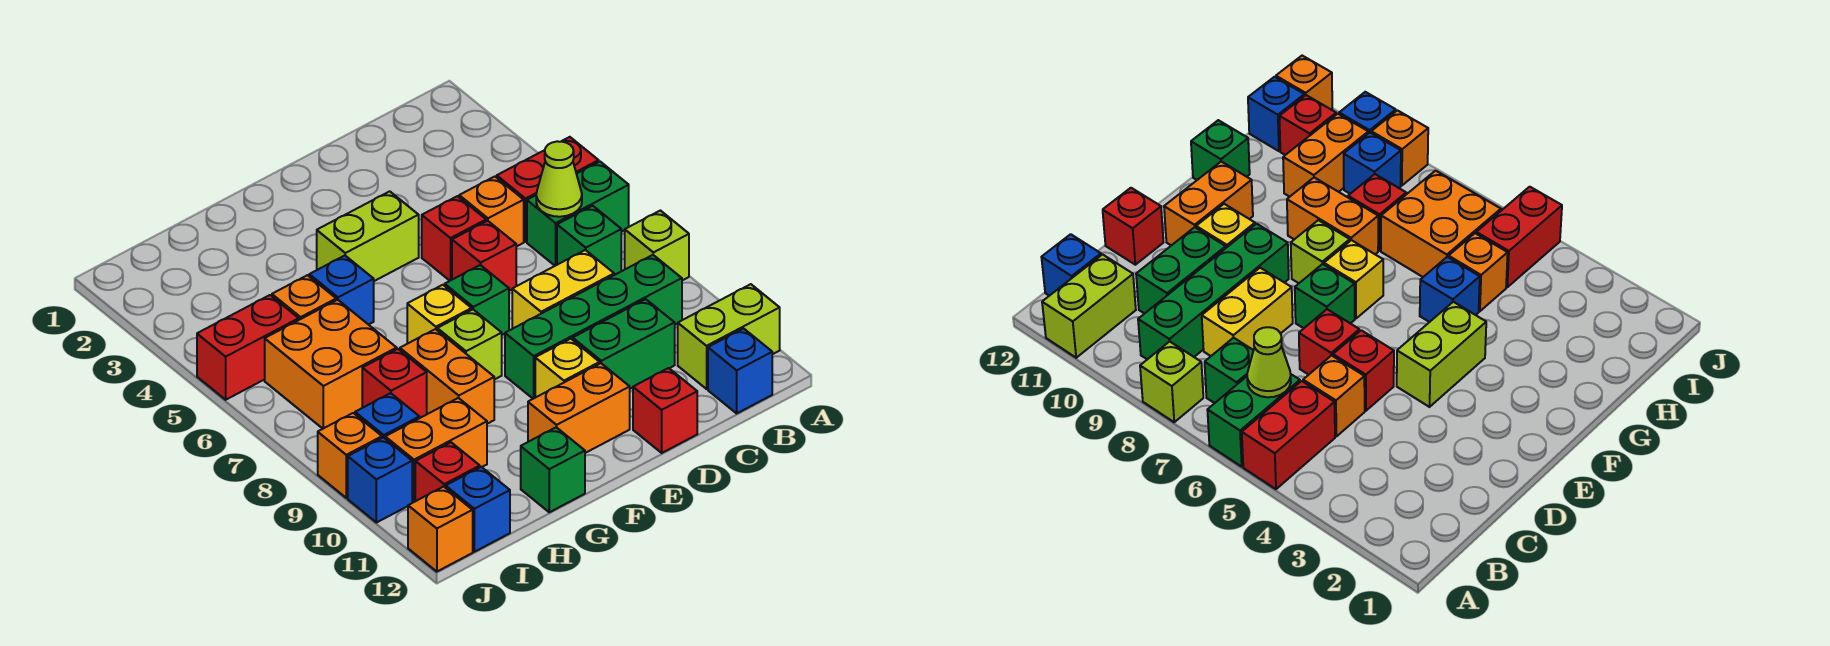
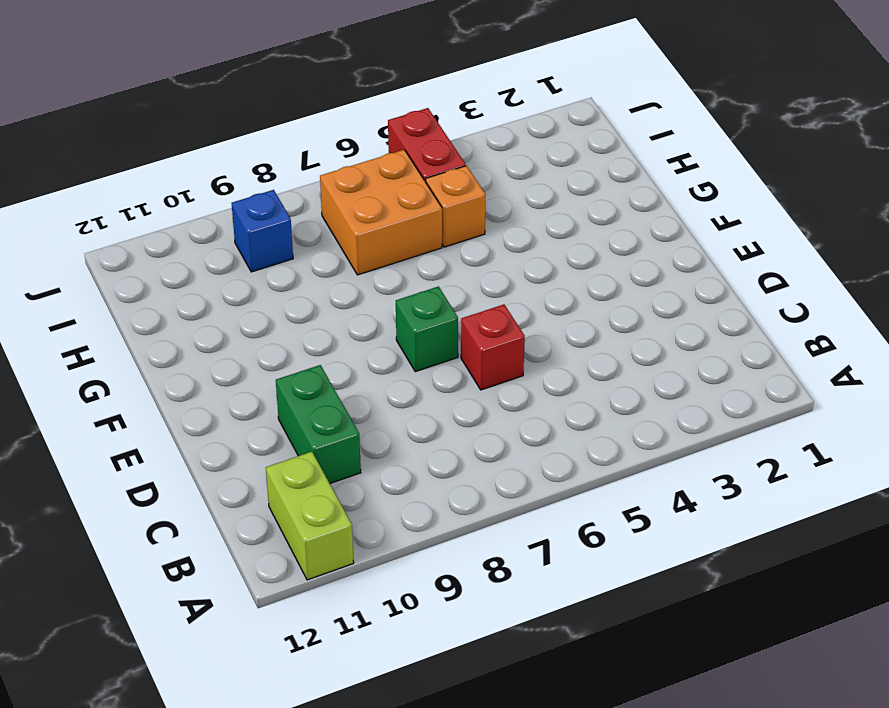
none -> red brick A5:B5 level 1
none -> green brick A6:B6 level 1
none -> lime brick A8 level 1
none -> green brick B7 level 1

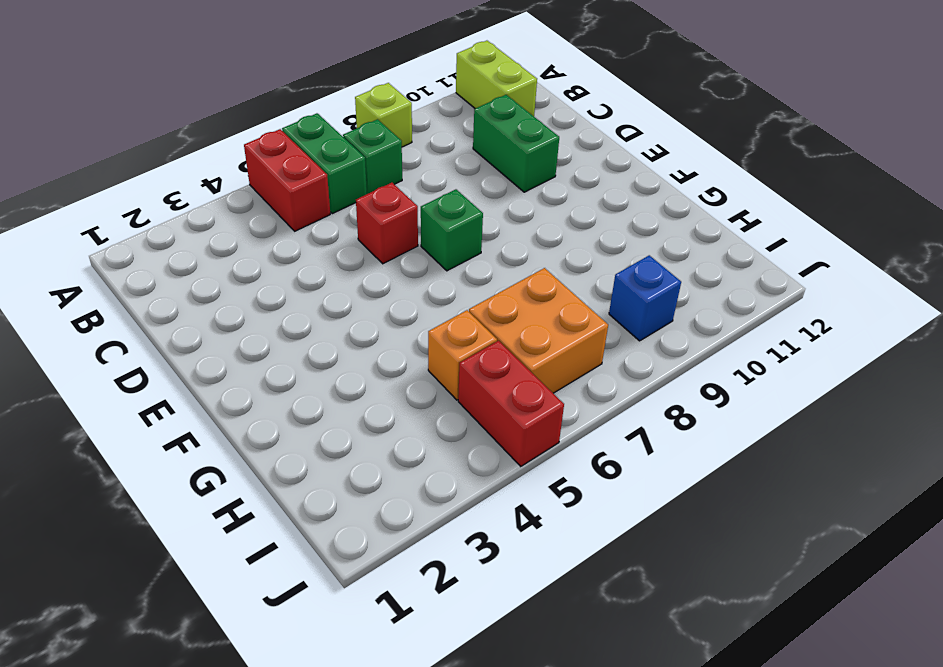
none -> green brick B9:E9 level 1
none -> blue brick B12 level 1
none -> orange brick C5 level 1
none -> yellow brick C8:D8 level 1

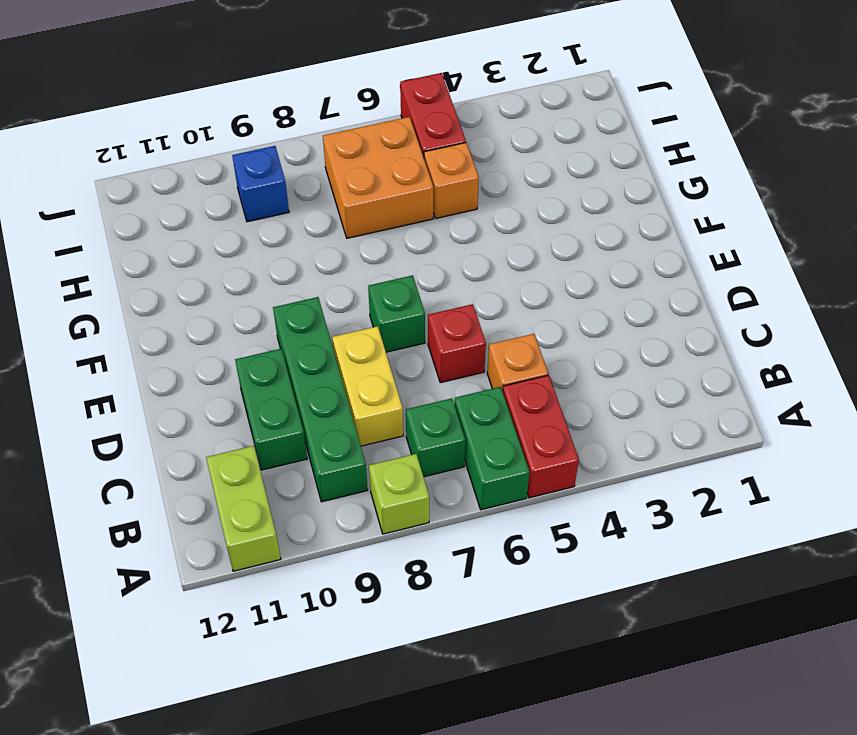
none -> blue brick B12 level 1
none -> red brick D5 level 1
none -> red brick D12 level 1
none -> lime brick E4:F4 level 1

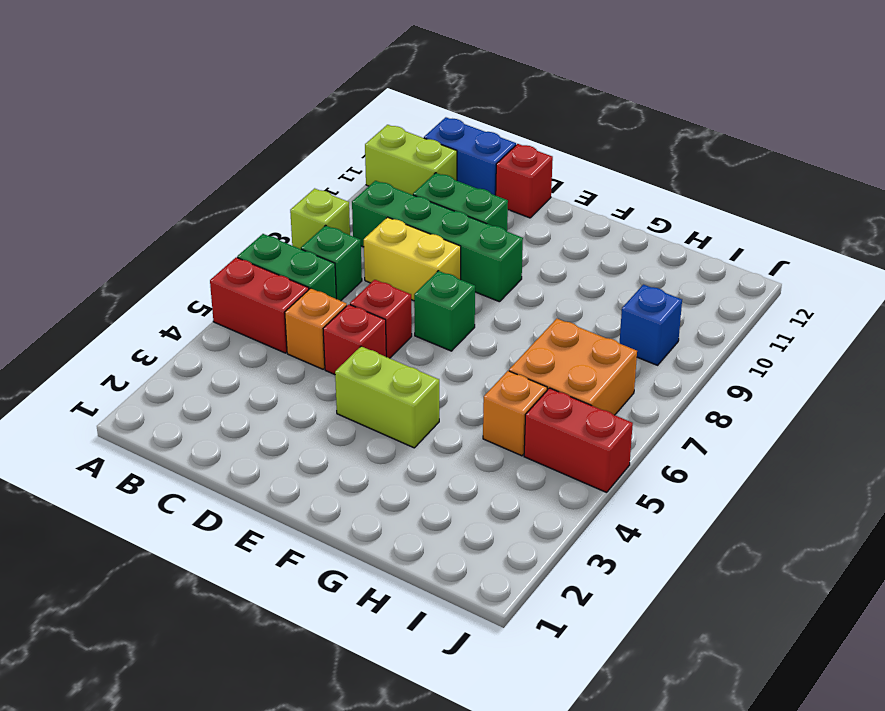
blue brick B12:C12 level 1 -> blue brick B12 level 1
none -> yellow brick E10 level 1
none -> orange brick E11:F11 level 1
none -> yellow brick F7 level 1
none -> lime brick F8 level 1

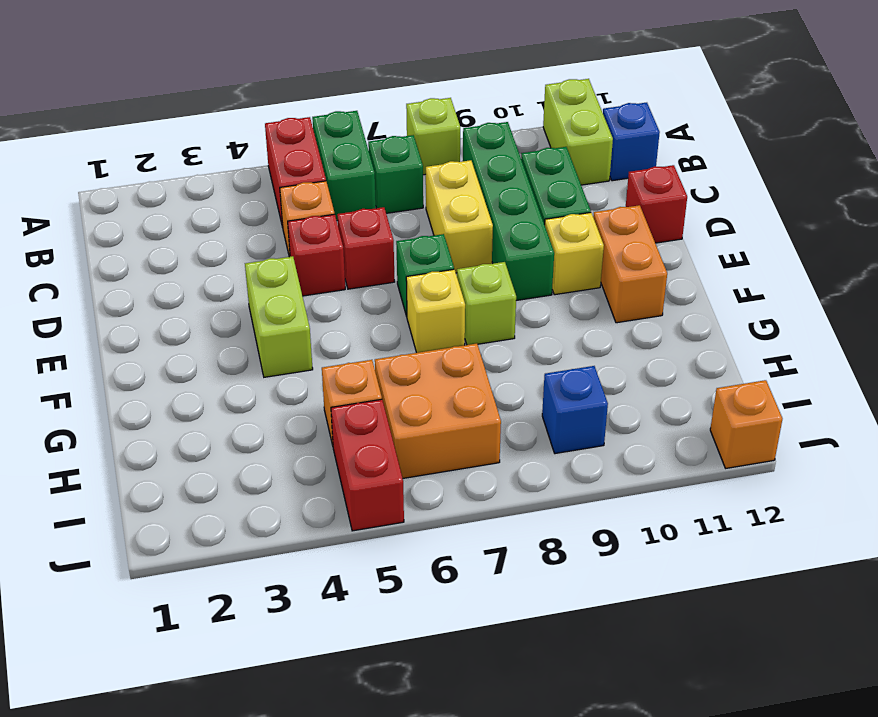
none -> blue brick G5 level 1
none -> orange brick G8:G9 level 1
none -> green brick G12 level 1
none -> red brick H8 level 1

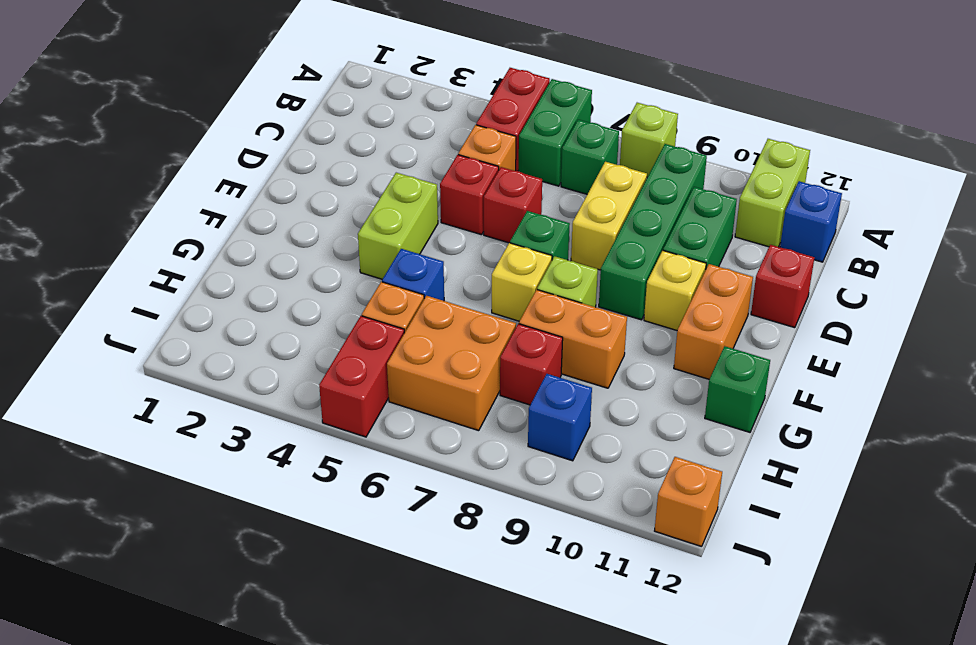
none -> orange brick H10:I10 level 1
none -> red brick I11 level 1
none -> blue brick I12 level 1
none -> orange brick J9 level 1

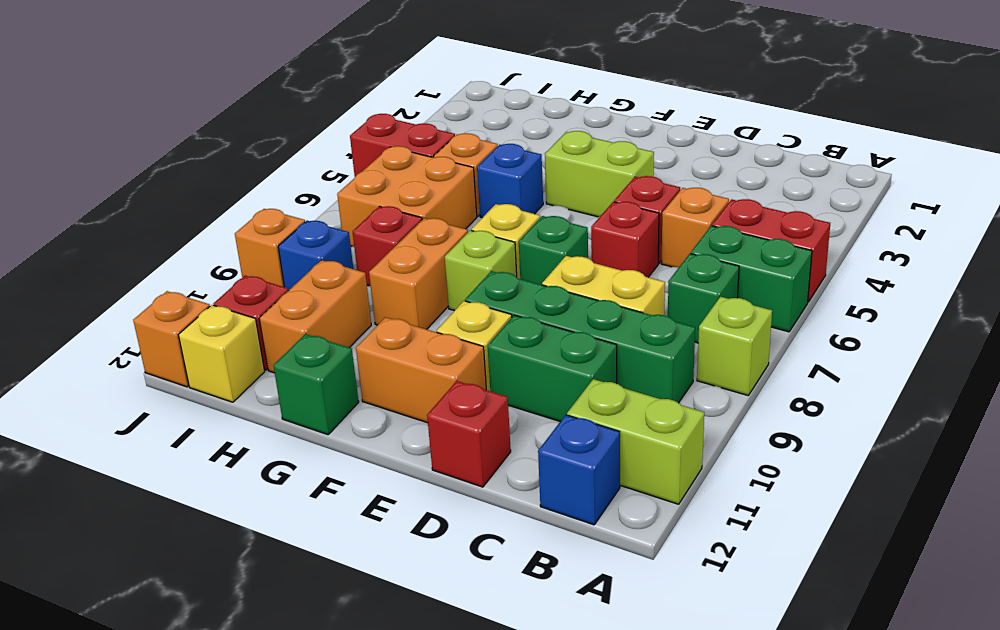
orange brick H10:H11 level 1 -> orange brick H10:I10 level 1
yellow brick I12 level 1 -> blue brick I12 level 1
none -> blue brick J10 level 1
none -> lime cone B6 level 2

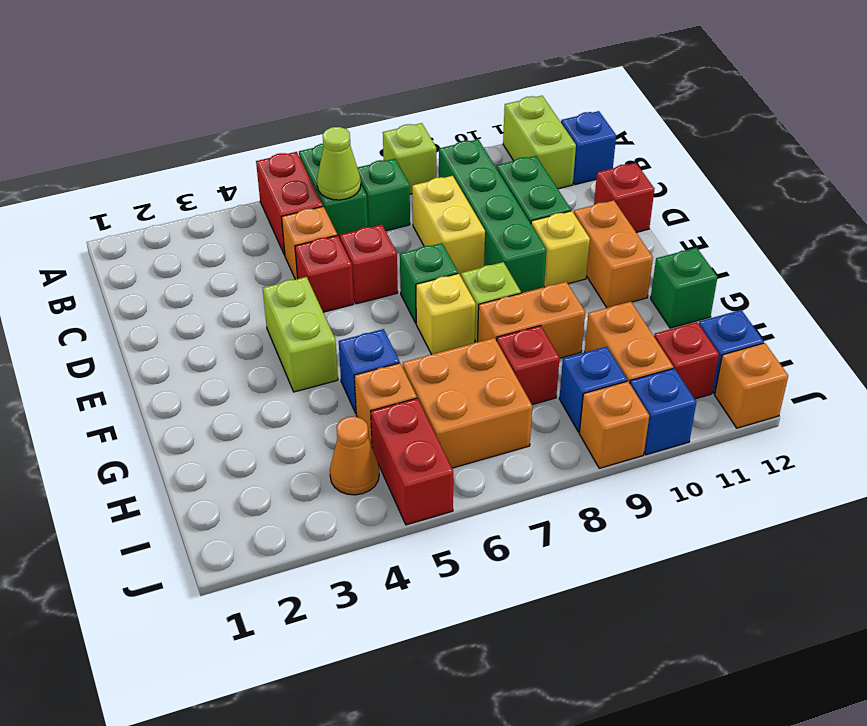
orange cone I4 level 1 -> none

